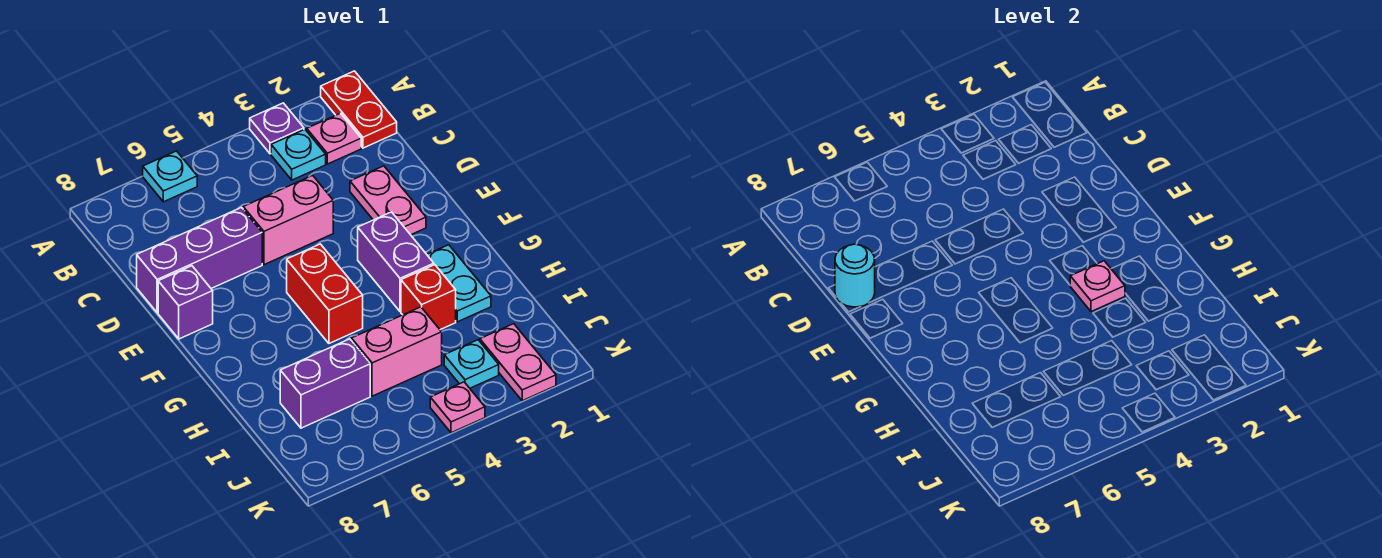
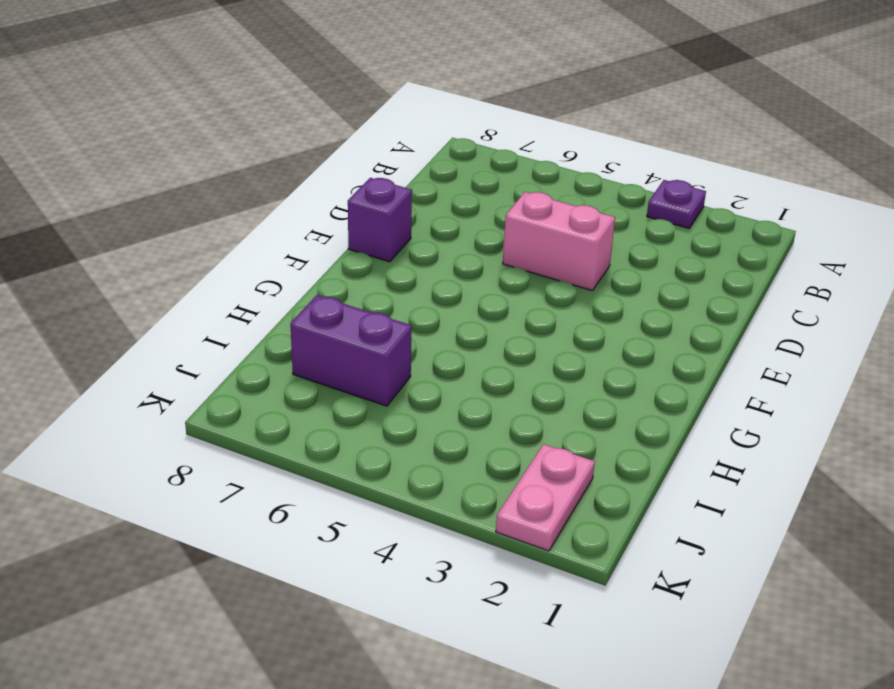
none -> red plate A1:B1 level 1
none -> cyan plate A6 level 1
none -> pink plate B2 level 1

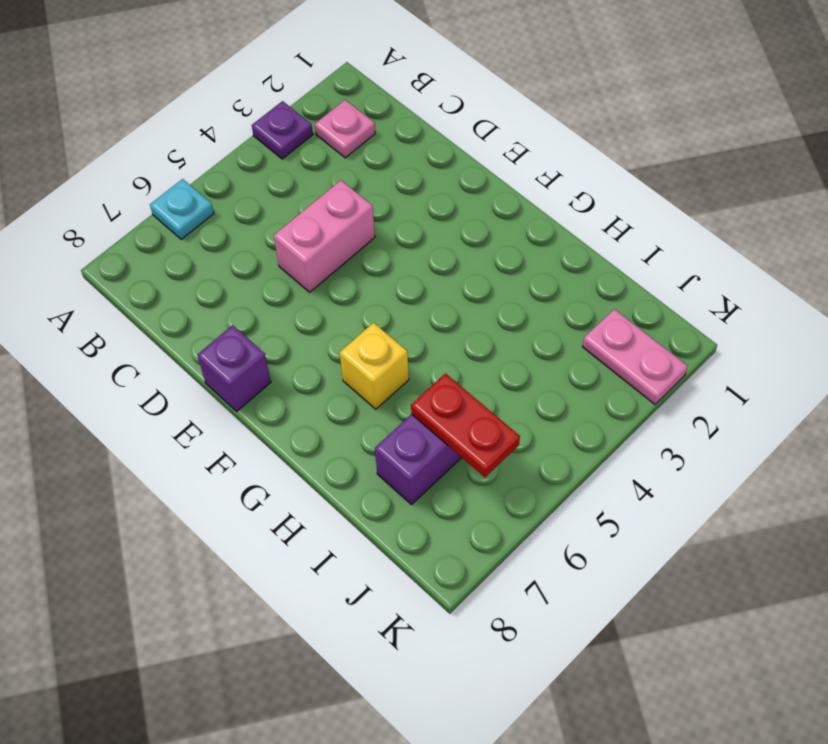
yellow brick G6 level 1 -> none
red plate I6:J6 level 2 -> red plate A1:B1 level 1
none -> cyan plate B3 level 1
none -> pink plate D2:E2 level 1
none -> purple brick D6:D8 level 1

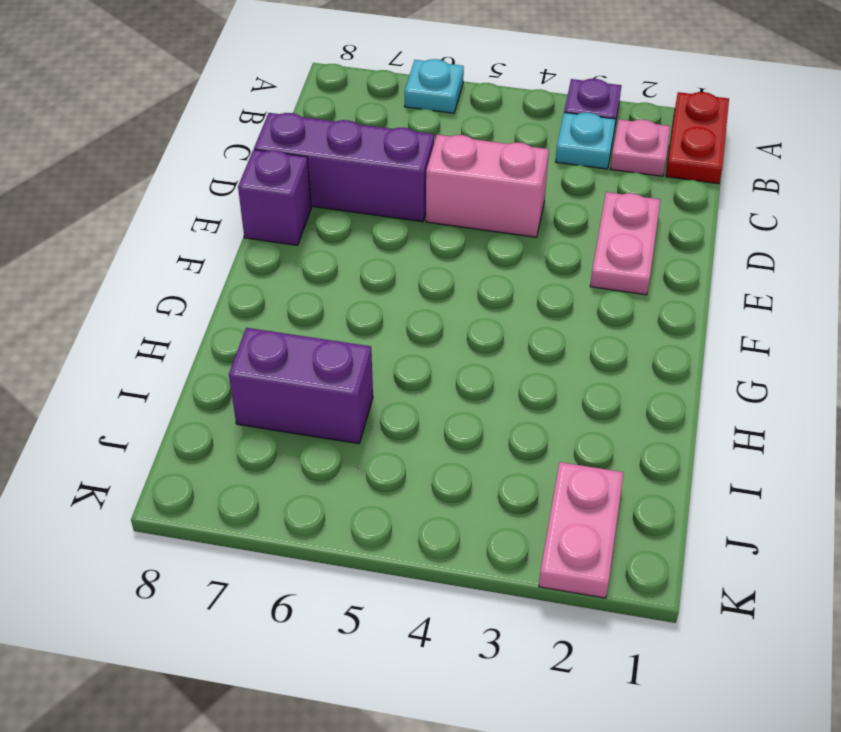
none -> purple brick F3:G3 level 1
none -> red brick F5:G5 level 1
none -> cyan plate G2:H2 level 1

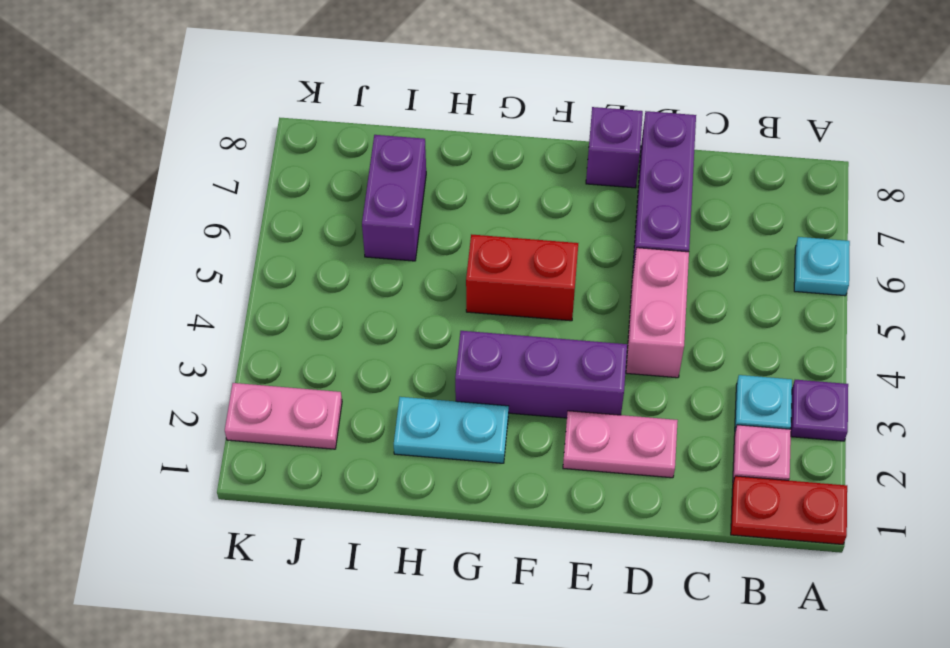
purple brick E3:G3 level 1 -> purple brick F3:G3 level 1
none -> red brick H3 level 1
none -> pink brick I4:I5 level 1
none -> cyan plate J3 level 1

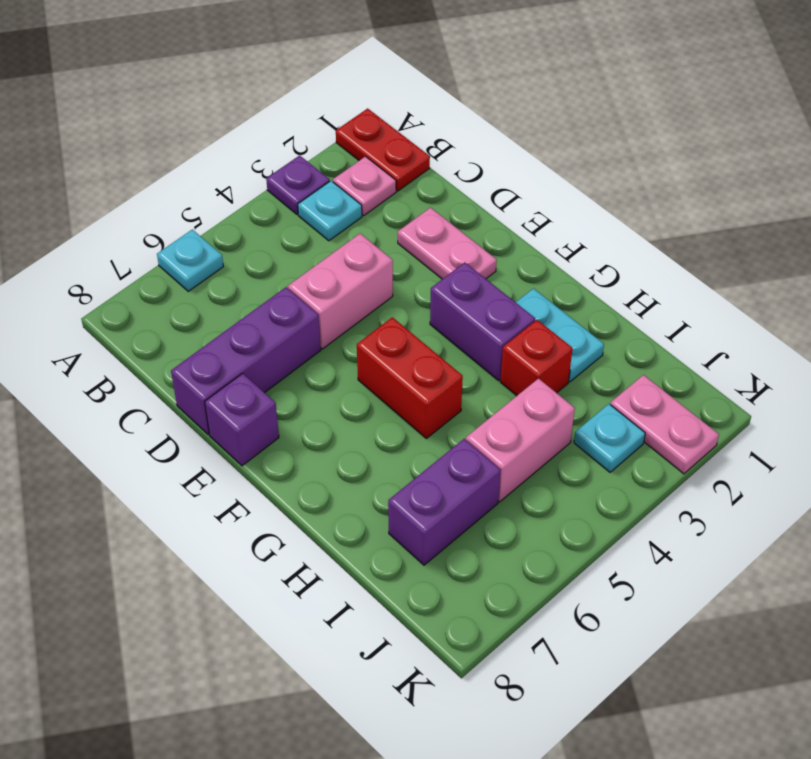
none -> pink plate K4 level 1
none -> cyan round brick D8 level 2
none -> pink plate G3 level 2

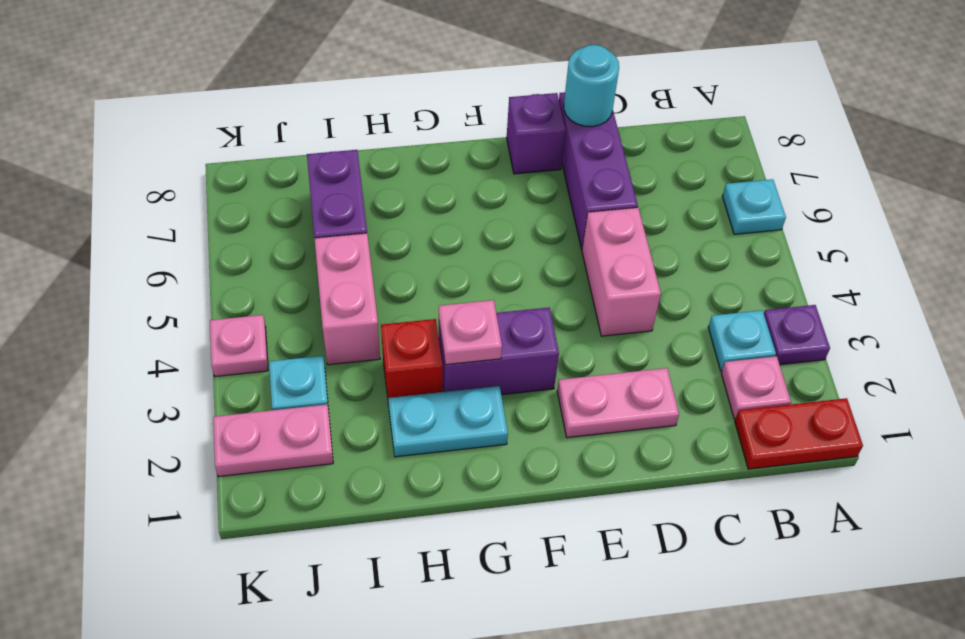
none -> red brick F5:G5 level 1

